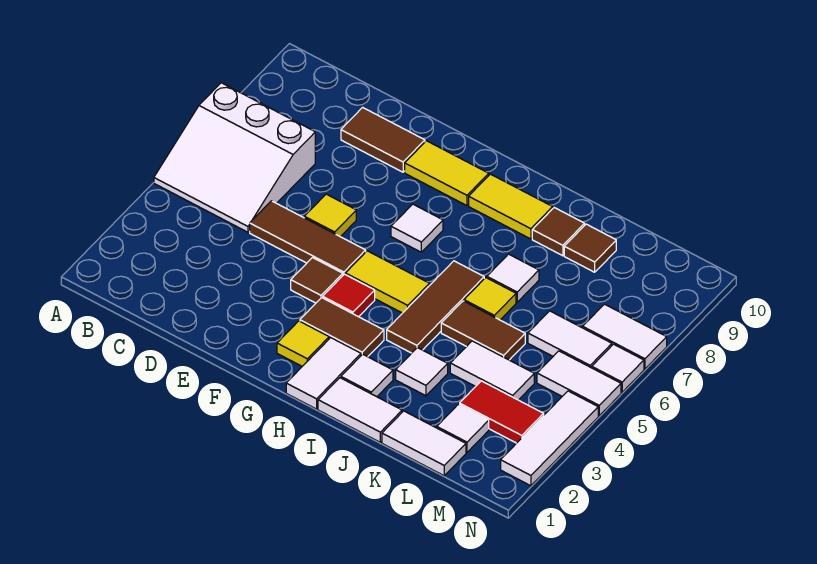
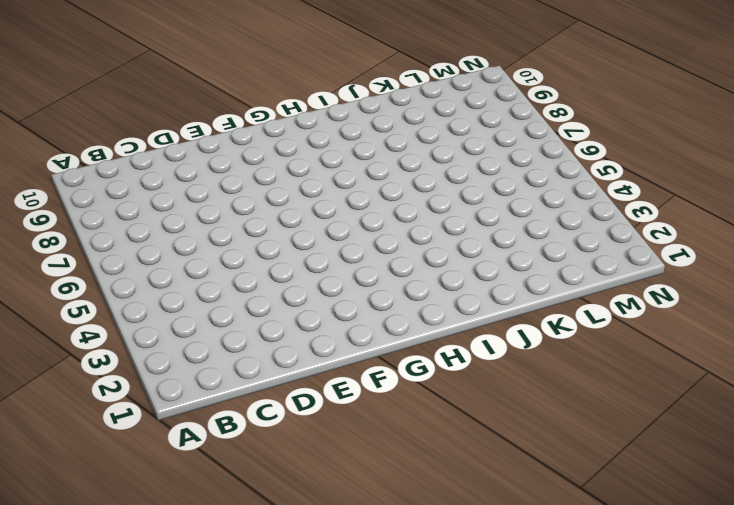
none -> white slope A5:C7 level 1 top 7
none -> brown tile D5:F5 level 1
none -> brown tile D9:E9 level 1
none -> yellow tile E6 level 1

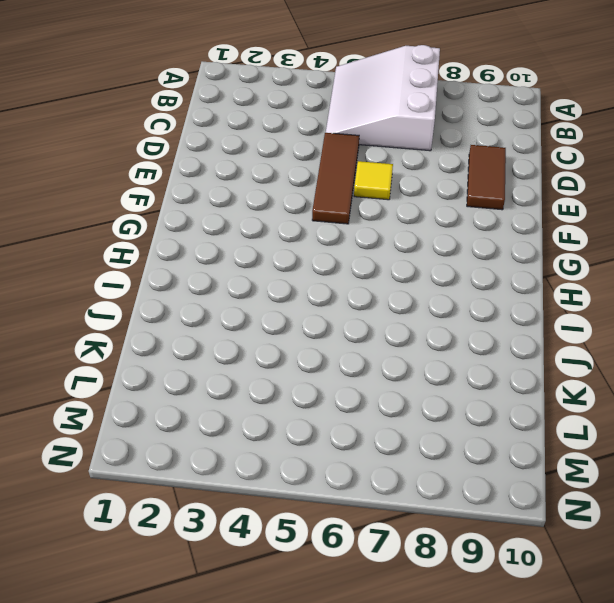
none -> brown tile F4 level 1
none -> yellow tile F9:G9 level 1
none -> yellow tile G2 level 1
none -> brown tile G3:H3 level 1

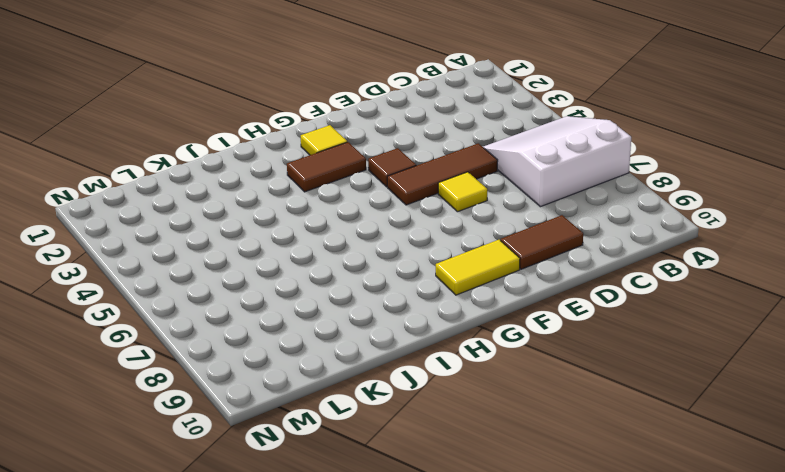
none -> red tile G4 level 1
none -> yellow tile G5:H5 level 1
none -> white tile G7 level 1
none -> white tile H1:H2 level 1

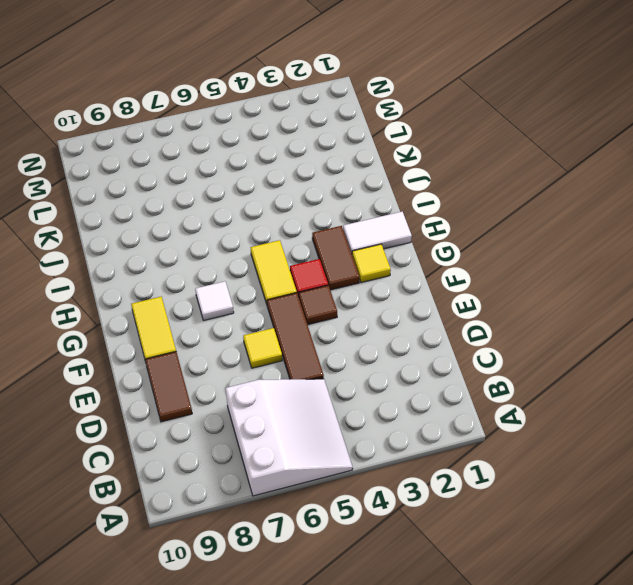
none -> yellow tile H9:I9 level 1
none -> white tile I1:J1 level 1
none -> white tile I2 level 1
none -> brown tile I4:I6 level 1

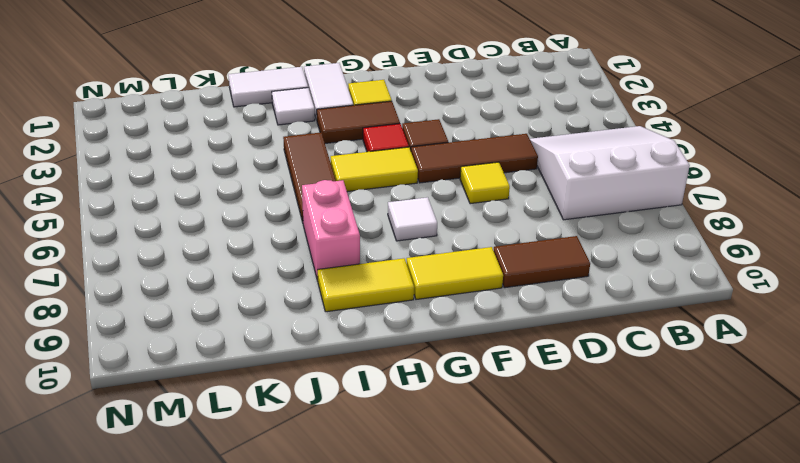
pink brick I7:I8 level 1 -> none
none -> white tile J3 level 1
none -> brown tile J5:K5 level 1
none -> yellow tile J6 level 1
none -> white tile J7 level 1

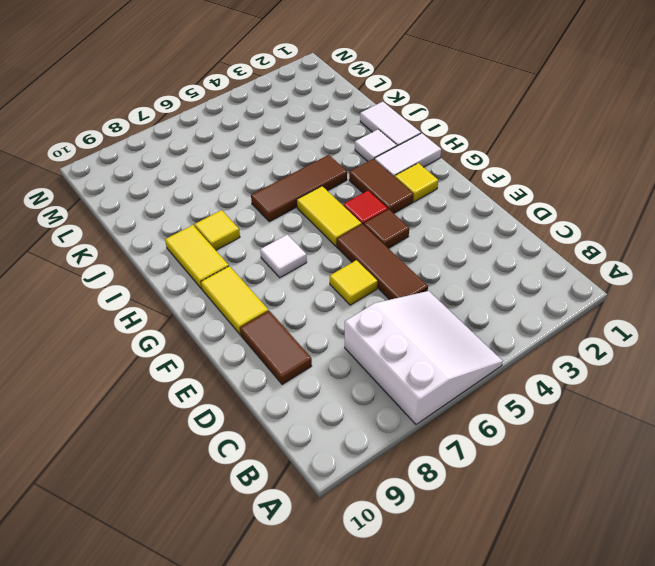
yellow tile I8 level 1 -> yellow tile J6 level 1
none -> white tile J3 level 1
none -> brown tile J5:K5 level 1
none -> white tile J7 level 1
none -> brown tile J9 level 1

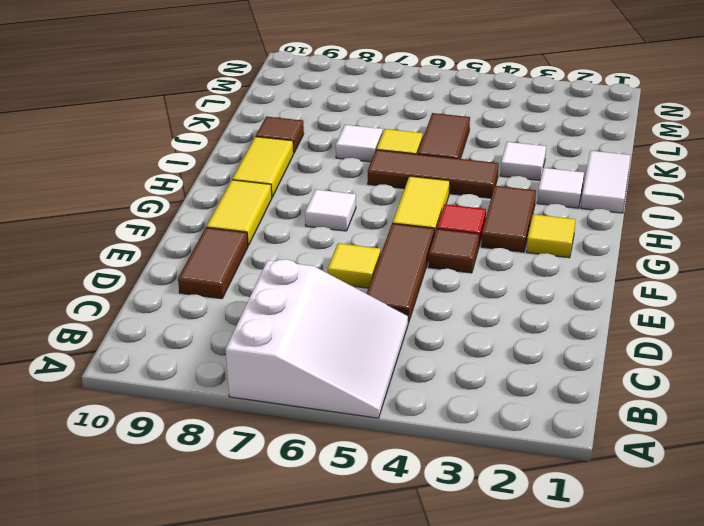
none -> white tile H1:H2 level 1
none -> white tile K1:L1 level 1
none -> white tile K4:L4 level 1
none -> brown tile K9 level 1

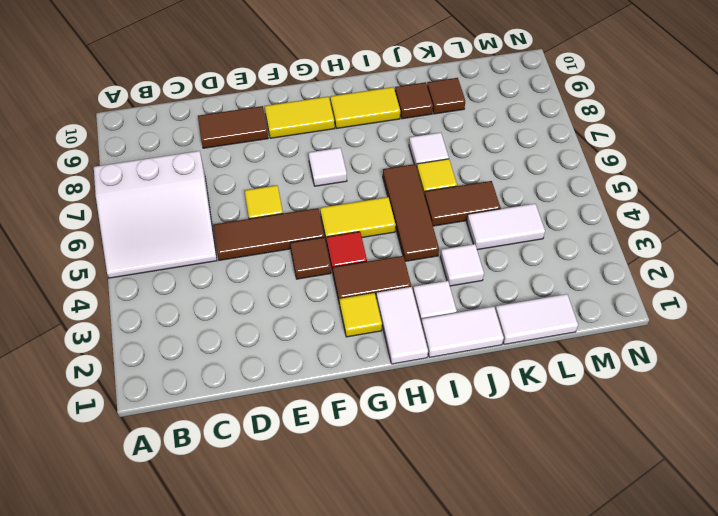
none -> white tile L2 level 1
none -> red tile L3:M3 level 1
none -> white tile L6:M6 level 1
none -> white tile M5:N5 level 1

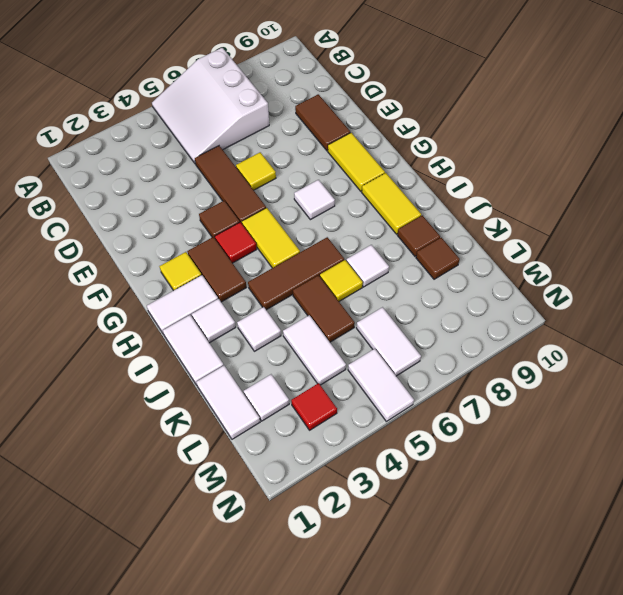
red tile M3 level 1 -> red tile L3:M3 level 1
none -> white tile M7:N7 level 1
none -> white tile N2:N4 level 1
none -> white tile N6 level 1

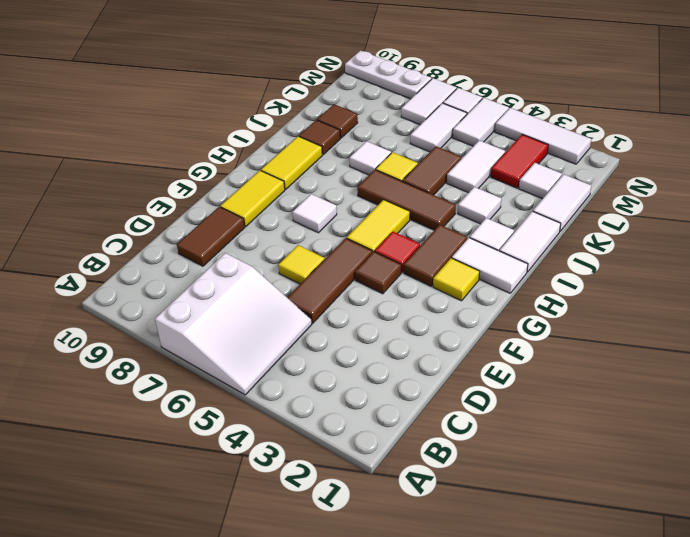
white plate N8:N10 level 1 -> none

